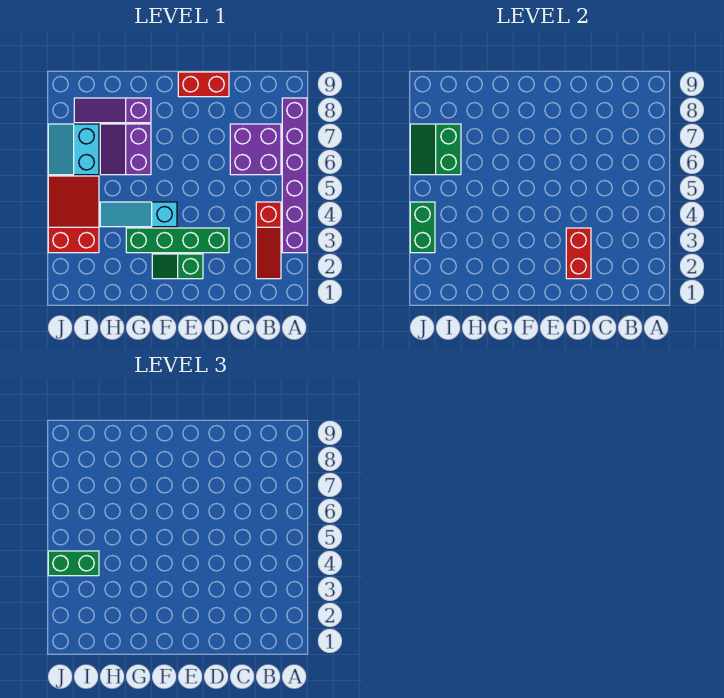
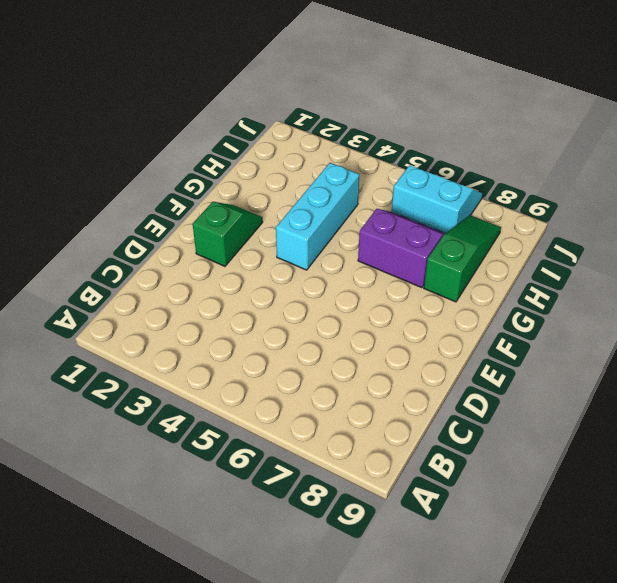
cyan brick F4:H4 level 1 -> cyan slope F4:H4 level 1 top F
green slope G8:I8 level 1 top G -> purple slope G8:I8 level 1 top G
none -> purple brick A3:A8 level 1
none -> red slope B2:B4 level 1 top 4
none -> purple brick B6:C7 level 1

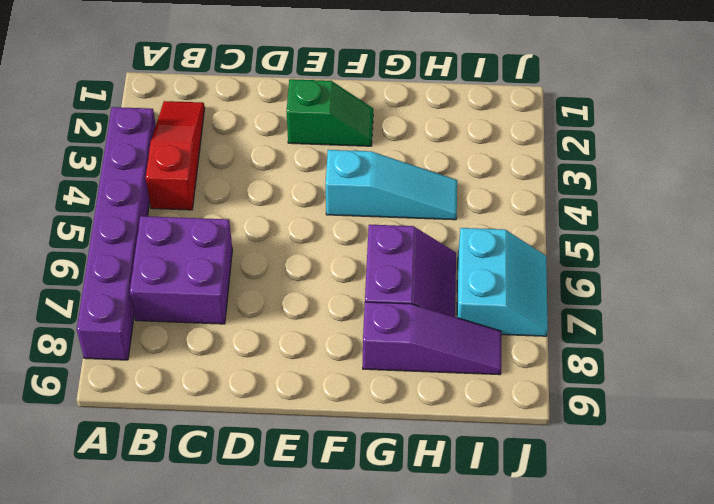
none -> green brick D3:G3 level 1
none -> red brick D9:E9 level 1
none -> red slope I3:J5 level 1 top 3

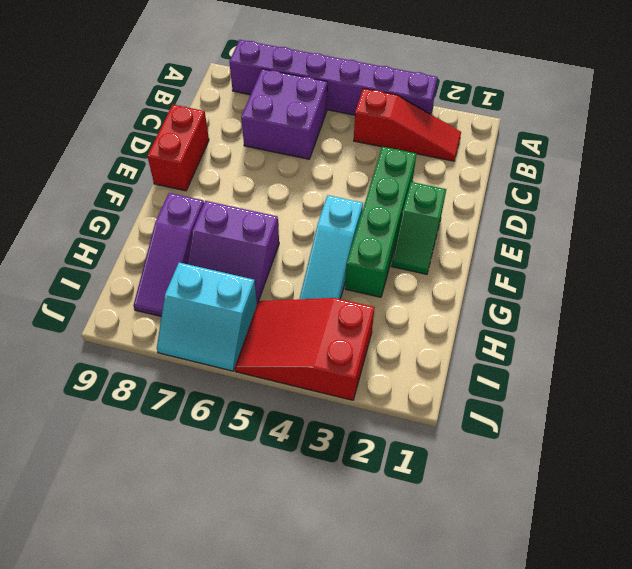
none -> red brick D2:D3 level 2
none -> green slope I6:J7 level 2 top I
none -> green brick J3:J4 level 2

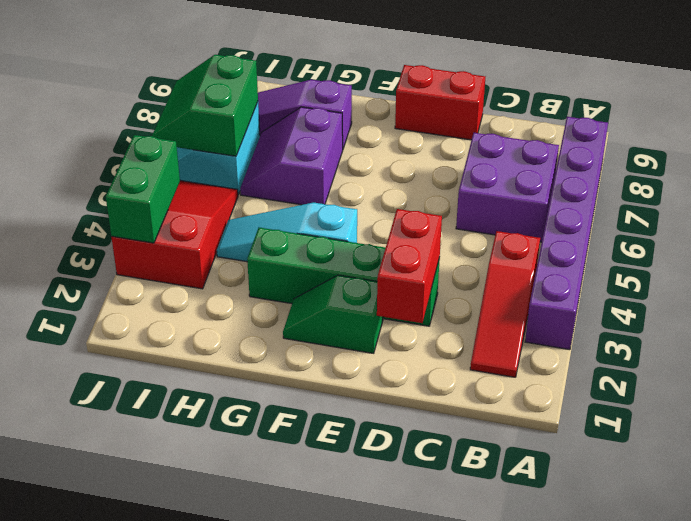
none -> green brick I4:J4 level 3

